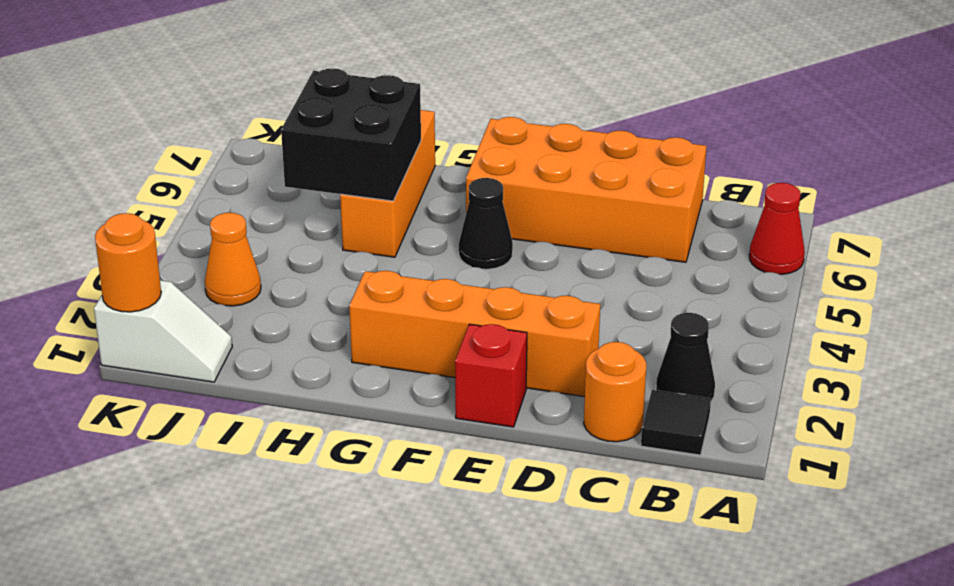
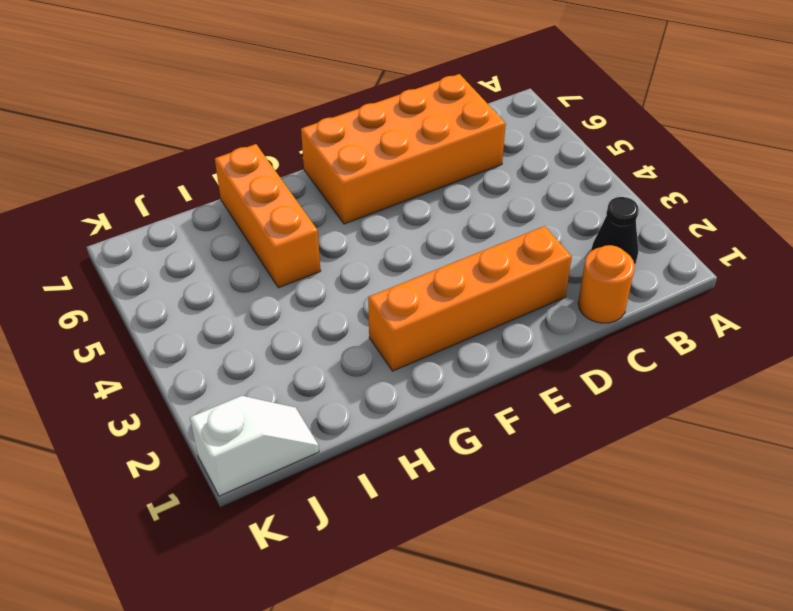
none -> red cone A6 level 1
none -> black tile B1 level 1
none -> red brick E1 level 1

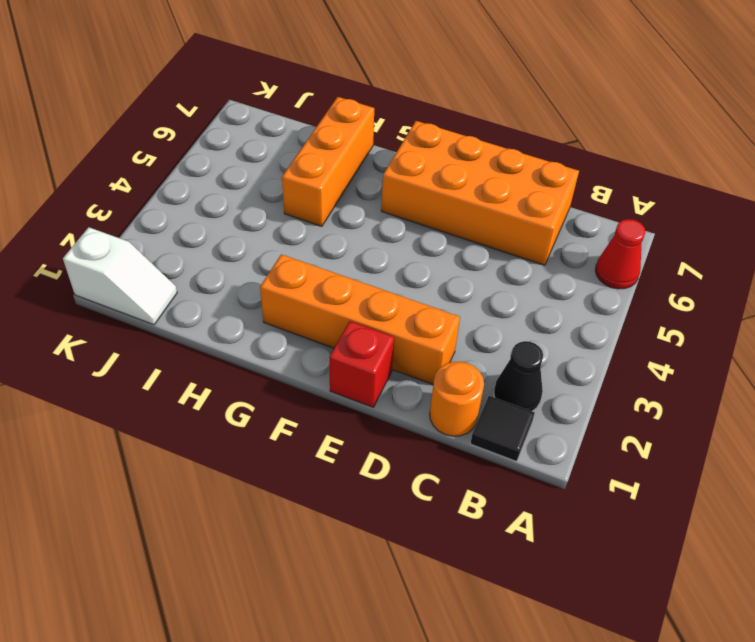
none -> black cone F5 level 1
none -> orange cone J3 level 1
none -> black brick H5:I6 level 2

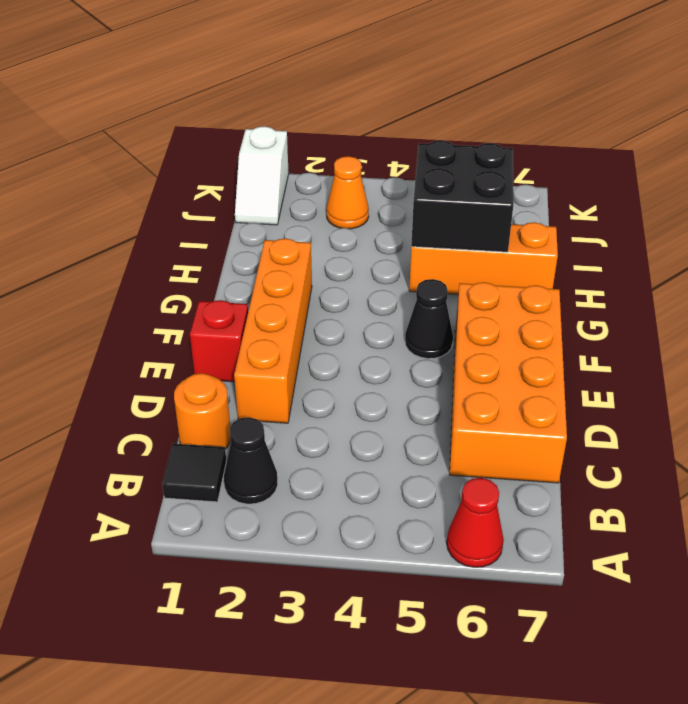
none -> orange round brick K1 level 2

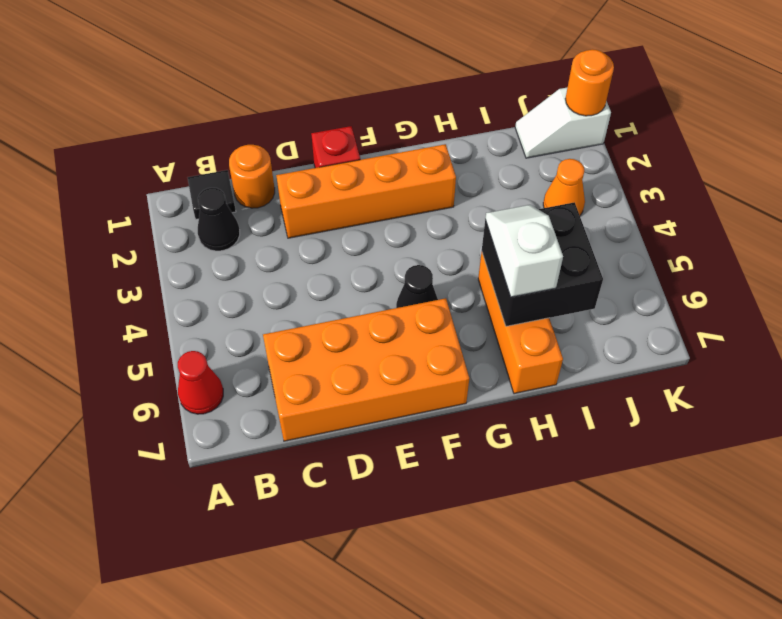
white slope H5:H6 level 3 top 6 -> none

